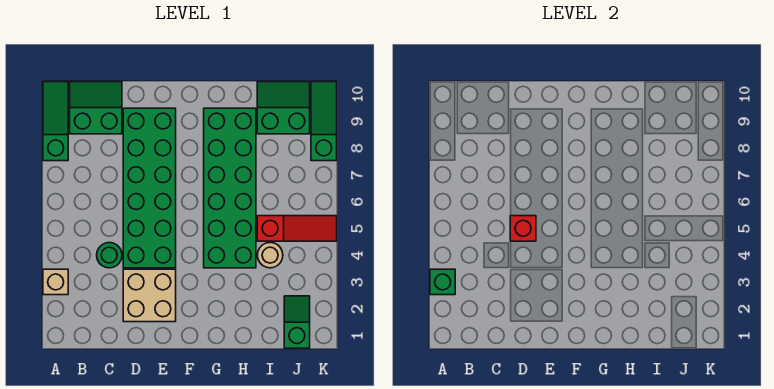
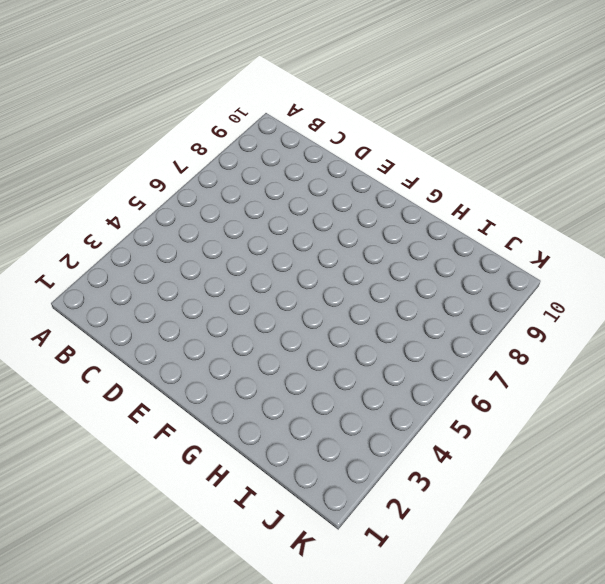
none -> tan brick A3 level 1
none -> green slope A8:A10 level 1 top 8
none -> green slope B9:C10 level 1 top 9

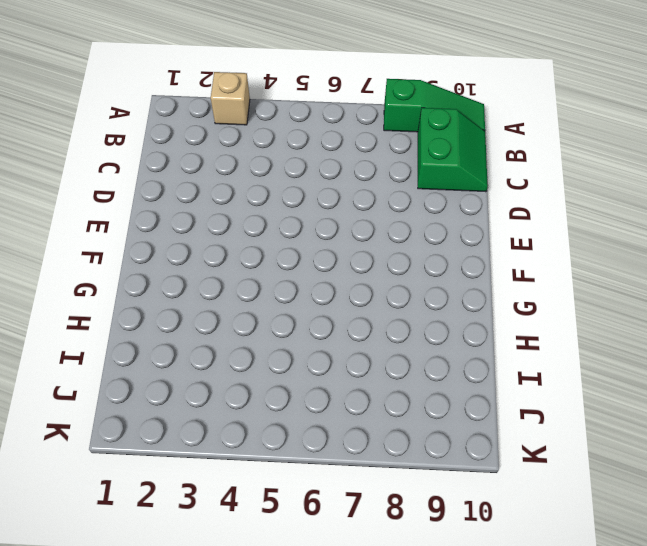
none -> green round brick C4 level 1
none -> tan brick D2:E3 level 1
none -> green brick D4:E9 level 1

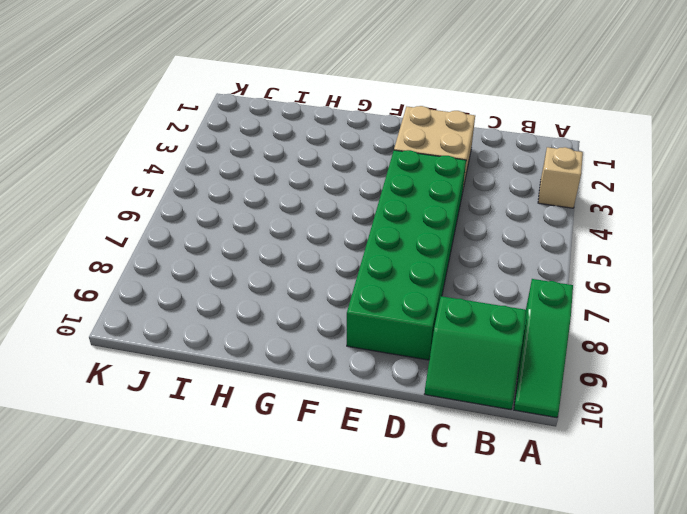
none -> green round brick C4 level 1
none -> green brick G4:H9 level 1
none -> tan round brick I4 level 1

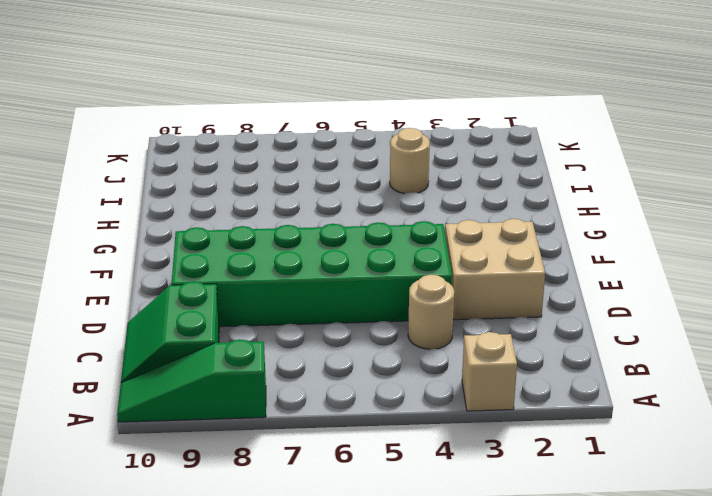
tan round brick C4 level 1 -> green round brick C4 level 1
none -> green brick G4:H9 level 1
none -> red slope I5:K5 level 1 top I
none -> green slope I9:J10 level 1 top 9

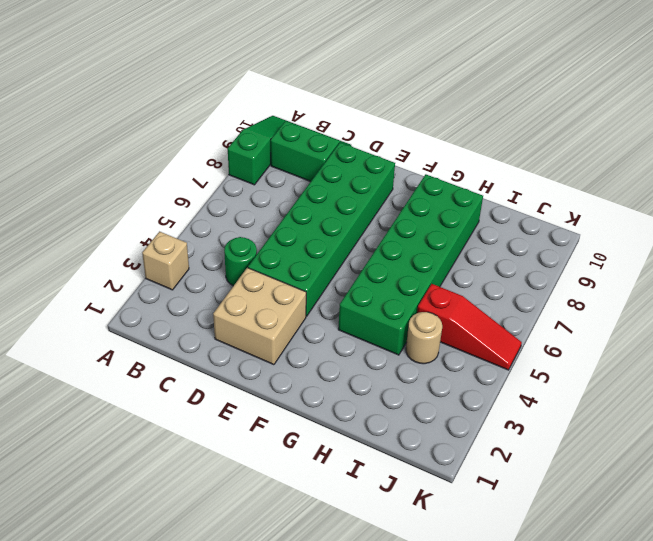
none -> green slope I9:J10 level 1 top 9
none -> green slope J1:J2 level 1 top 1
none -> green slope K8:K10 level 1 top 8

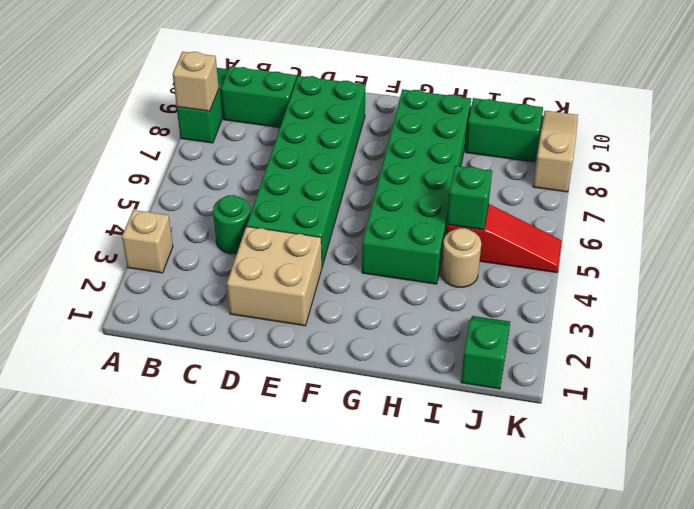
tan brick A8 level 2 -> none
green brick I5 level 2 -> green brick A3 level 2
tan slope K8:K10 level 1 top 8 -> green slope K8:K10 level 1 top 8
none -> red brick D5 level 2

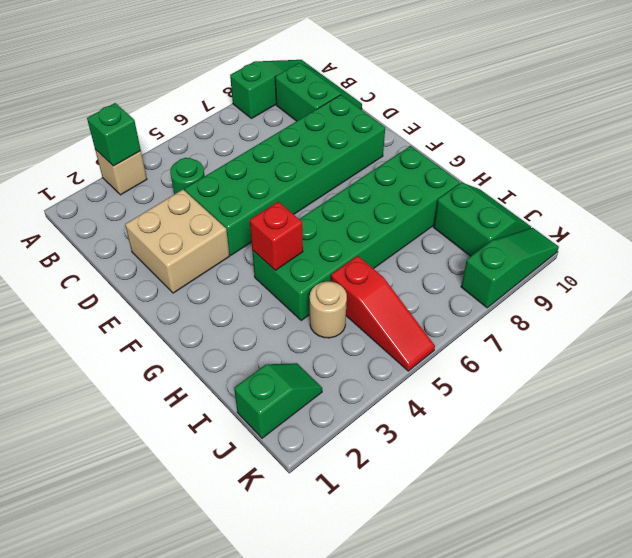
red brick G4 level 2 -> red brick D5 level 2

